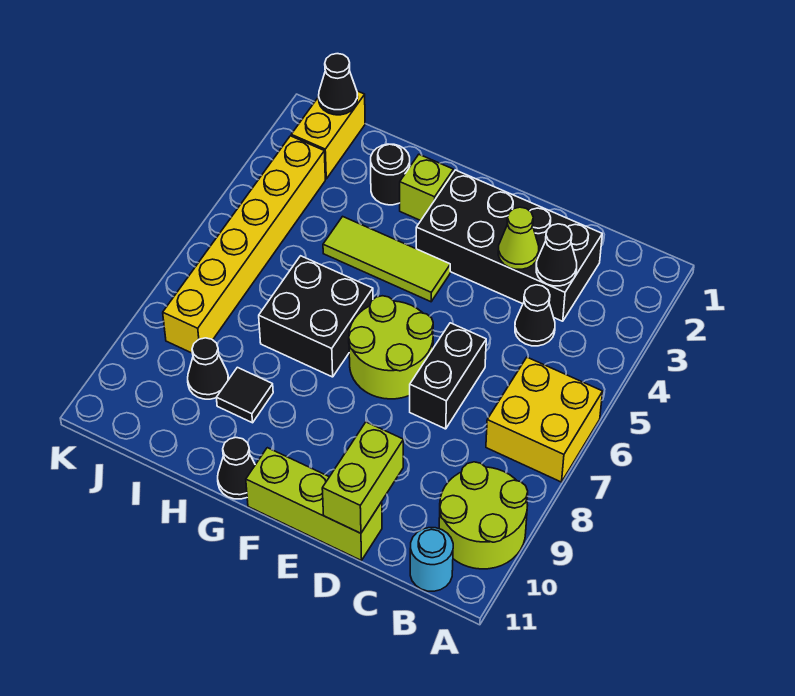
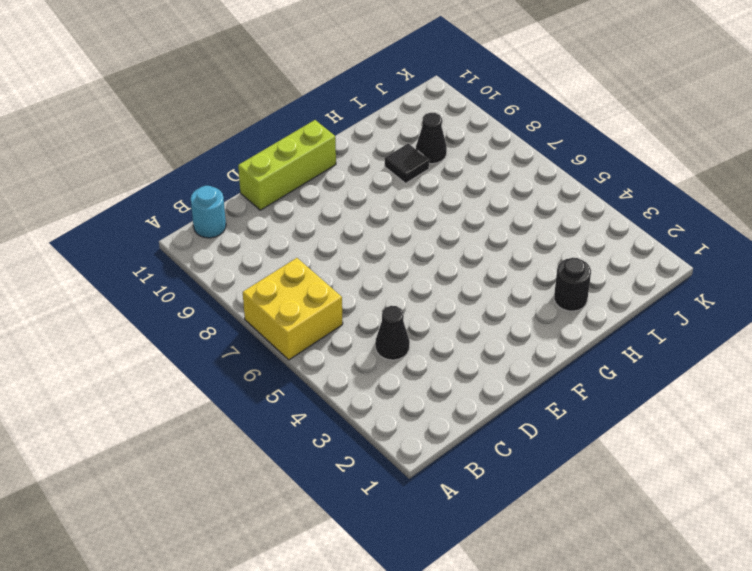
none -> lime round brick A9:B10 level 1
none -> black brick C2:F3 level 1
none -> black brick D6:D7 level 1

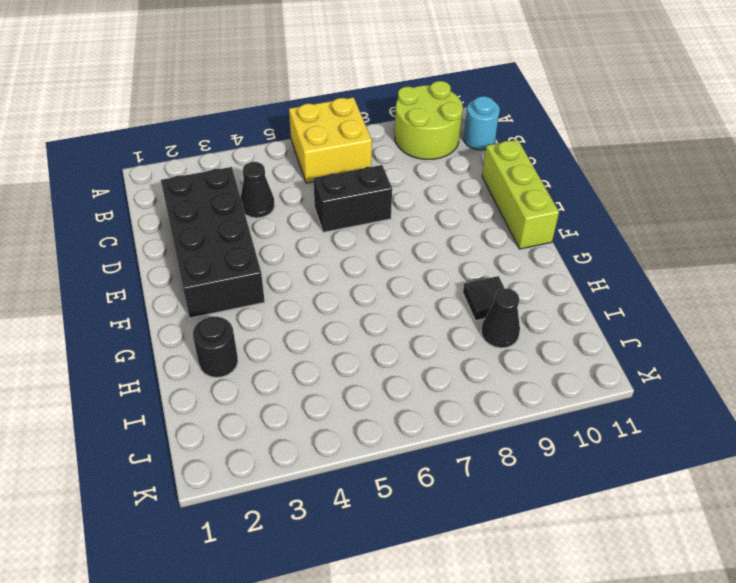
none -> lime round brick E6:F7 level 1
none -> lime tile F4:H4 level 1
none -> lime brick G2 level 1

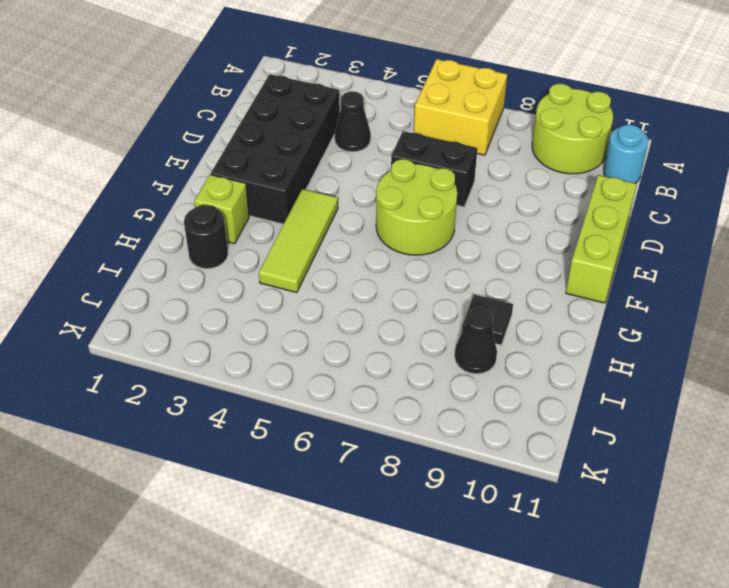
none -> black brick G6:H7 level 1
none -> black cone G11 level 1
none -> yellow brick J1:J2 level 1

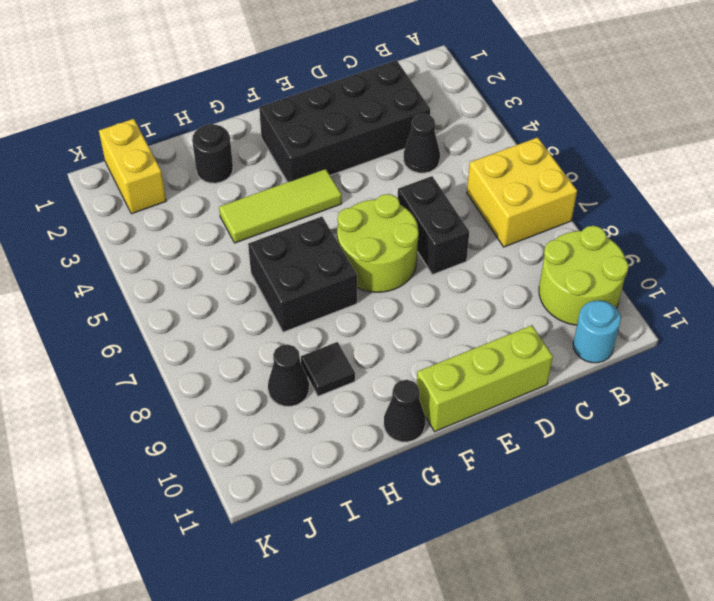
none -> lime brick G2 level 1
none -> yellow brick J3:J8 level 1
none -> black cone C3 level 2

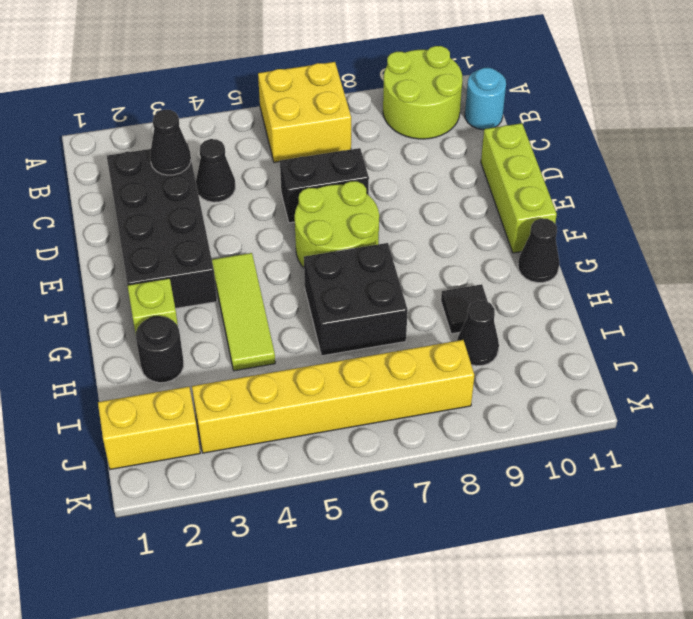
none -> lime cone D3 level 2
none -> lime brick D10:D11 level 2
none -> black cone J1 level 2

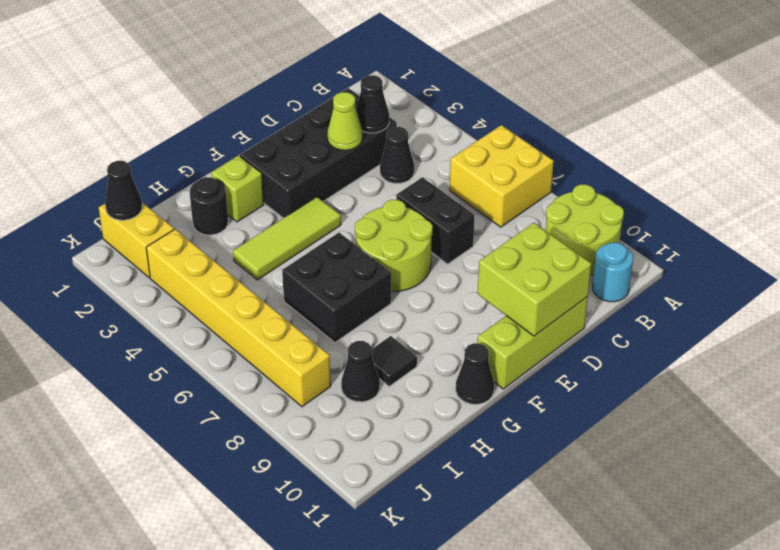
lime brick D10:E11 level 2 -> lime brick D10:D11 level 2

